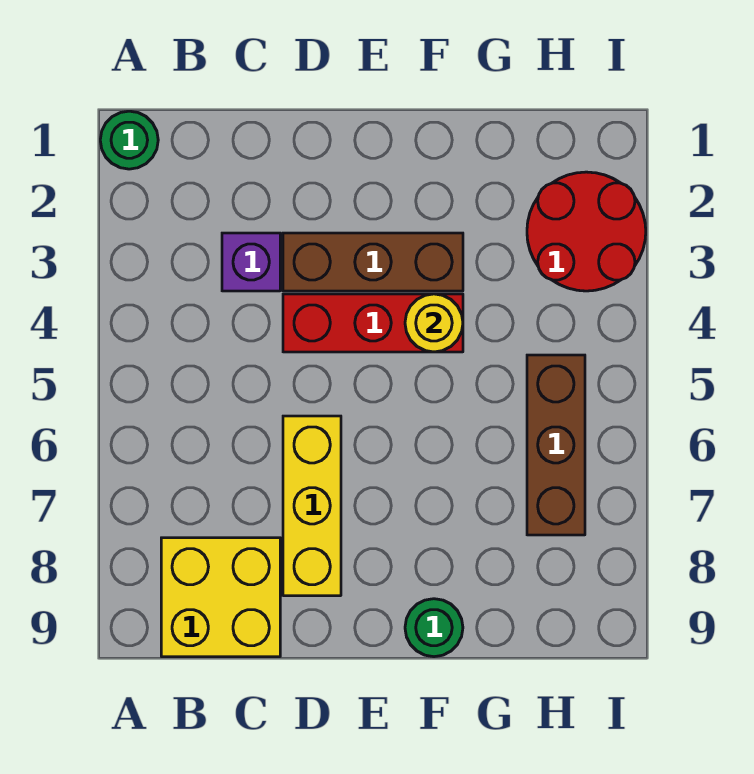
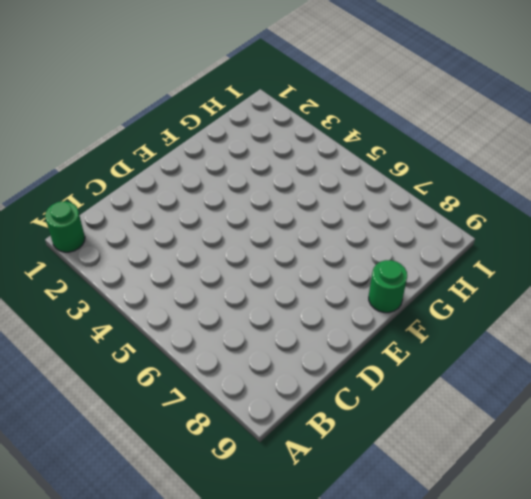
none -> yellow brick B8:C9 level 1
none -> purple brick C3 level 1

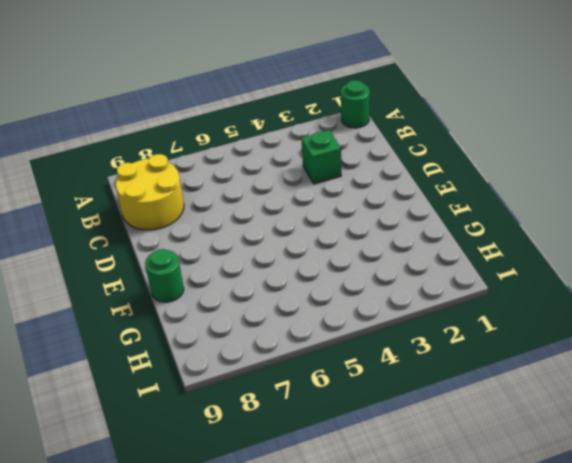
yellow round brick B8:C9 level 1 -> yellow brick B8:C9 level 1
green brick C3 level 1 -> purple brick C3 level 1
none -> brown brick D3:F3 level 1
none -> red brick D4:F4 level 1

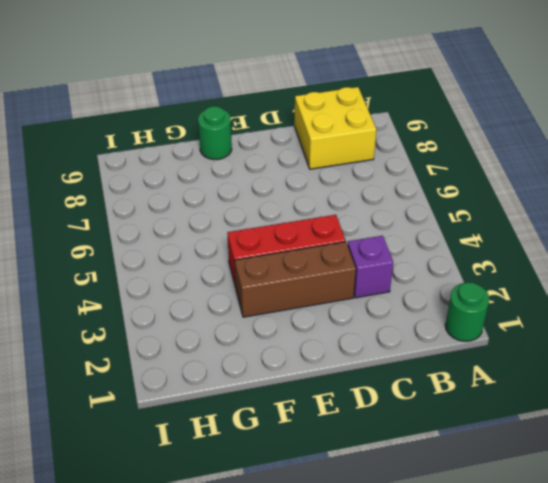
none -> yellow brick D6:D8 level 1
none -> red round brick H2:I3 level 1

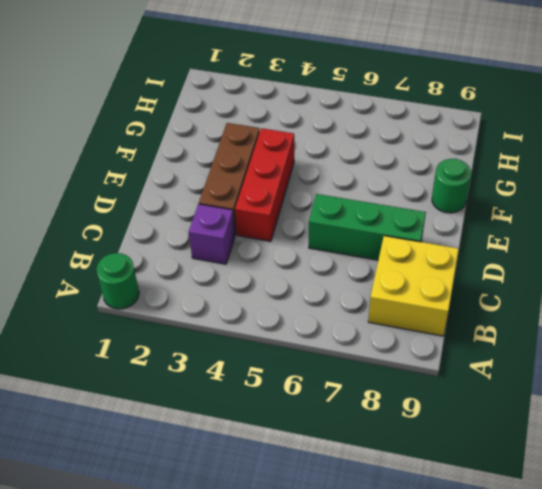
green brick D6:D8 level 1 -> yellow brick D6:D8 level 1
none -> red round brick H2:I3 level 1
none -> brown brick H5:H7 level 1

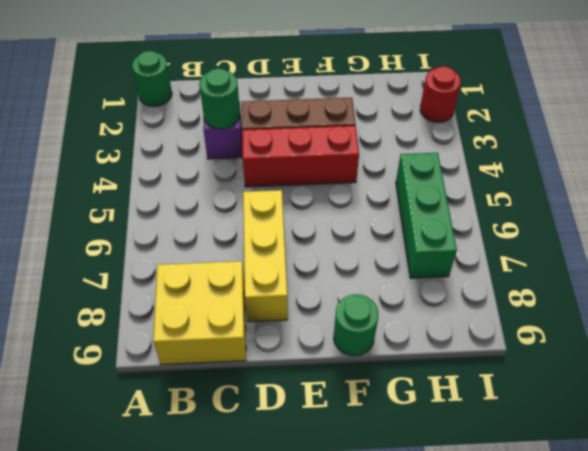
green round brick C3 level 2 -> none
green brick H5:H7 level 1 -> brown brick H5:H7 level 1
red round brick I2 level 1 -> red round brick H2:I3 level 1
none -> yellow round brick F4 level 2

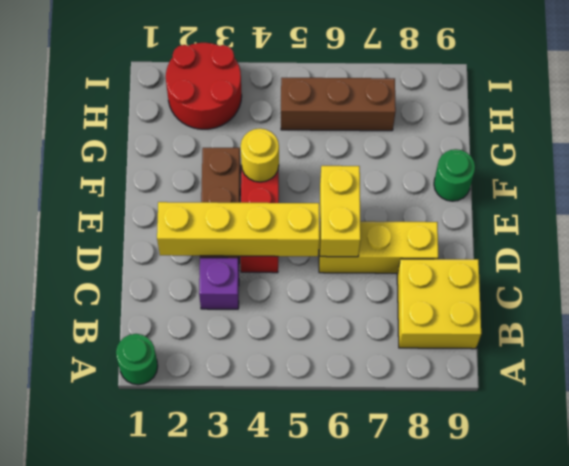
yellow brick D2:D5 level 2 -> none
yellow brick D6:E6 level 2 -> none

